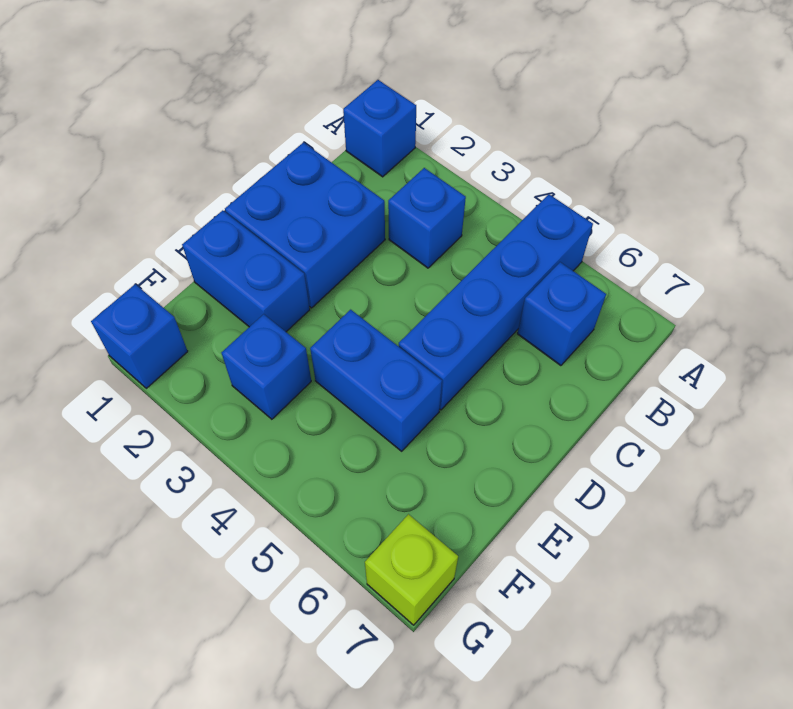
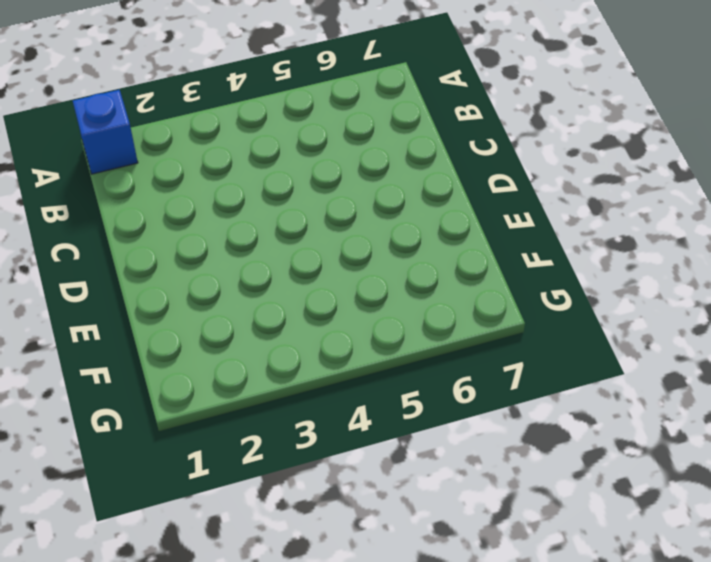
none -> blue brick A5:D5 level 1
none -> blue brick B3 level 1

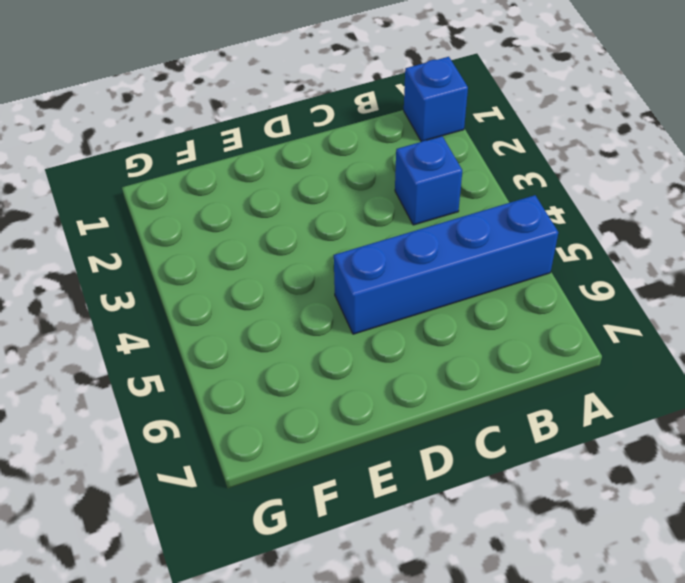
none -> blue brick B6 level 1
none -> blue brick C1:D2 level 1

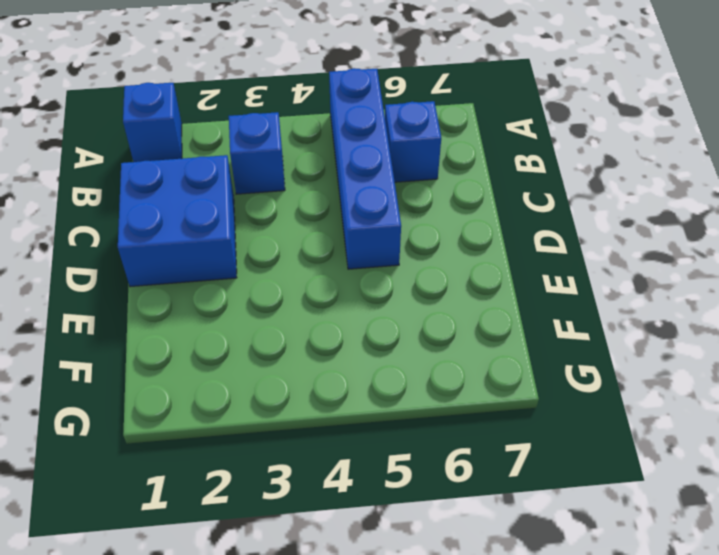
none -> blue brick E1:E2 level 1
none -> blue brick E4:E5 level 1

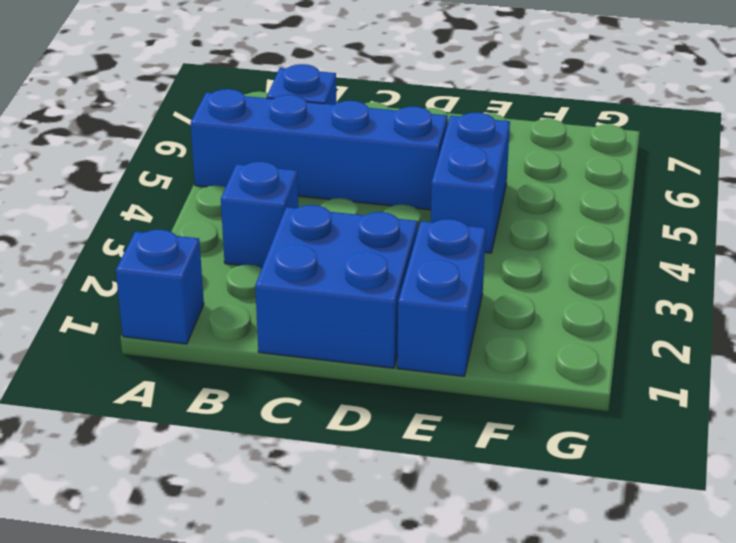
none -> blue brick F3 level 1
none -> blue brick G1 level 1

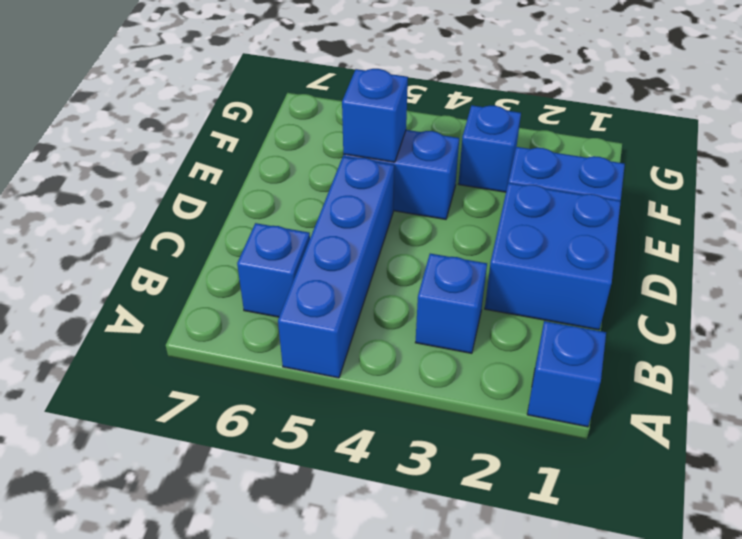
blue brick E5 level 2 -> blue brick G1 level 1
none -> lime brick G7 level 1

